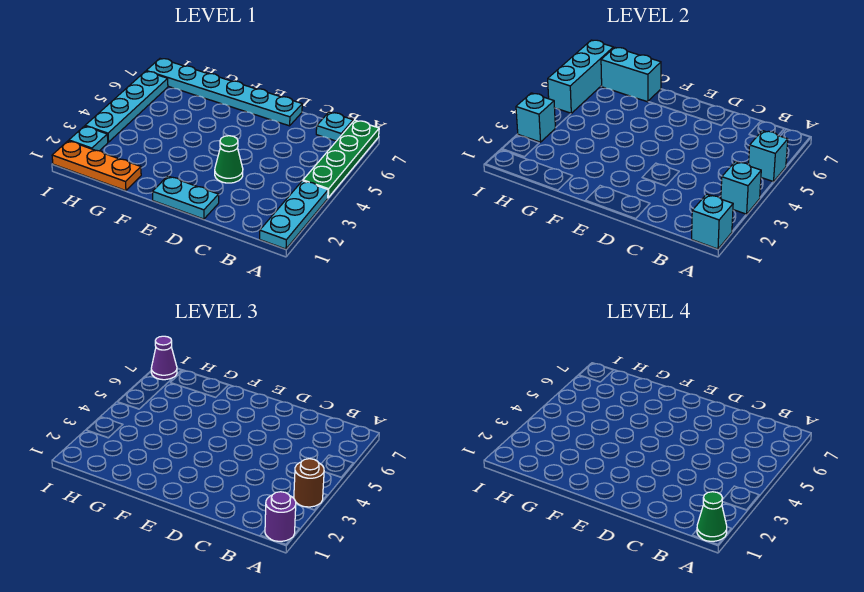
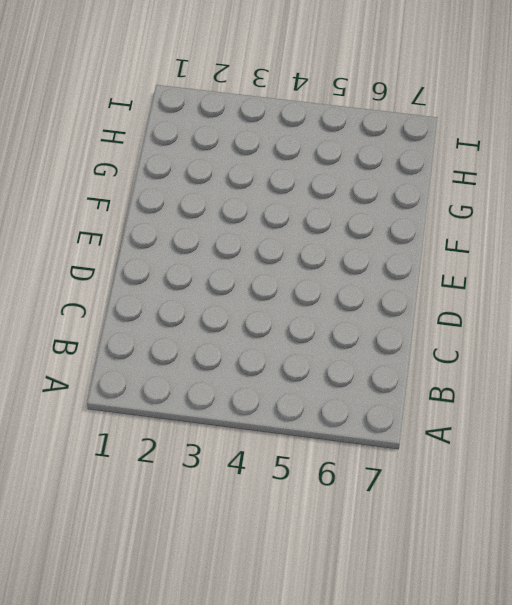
none -> cyan plate A1:A3 level 1
none -> green plate A4:A7 level 1
none -> cyan plate B7 level 1

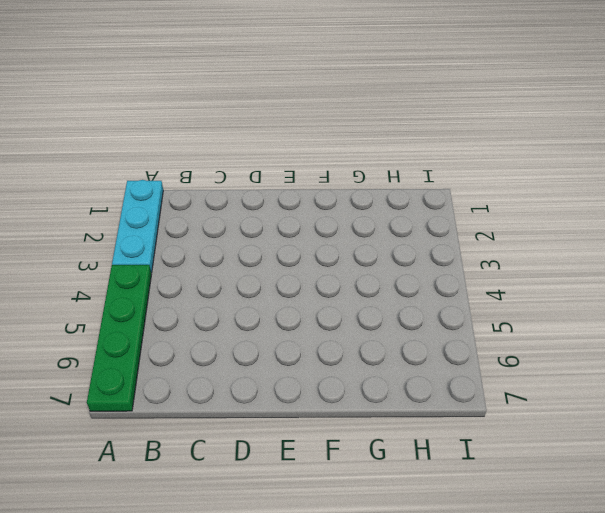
none -> cyan plate B7 level 1
none -> cyan plate D1:E1 level 1
none -> green cone D3 level 1

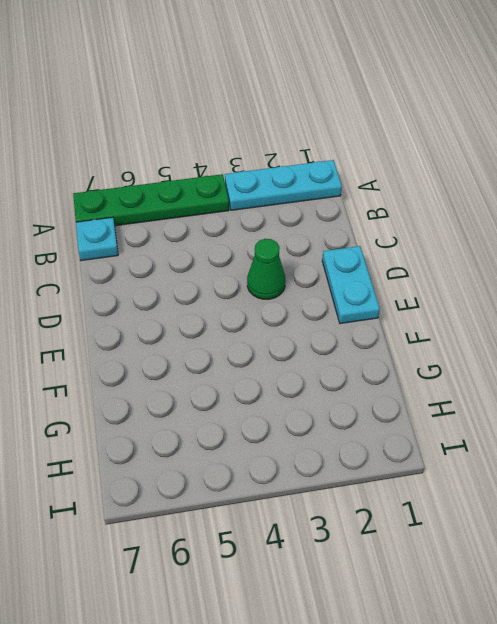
none -> cyan plate D7:I7 level 1
none -> orange plate G1:I1 level 1
none -> cyan plate I2 level 1

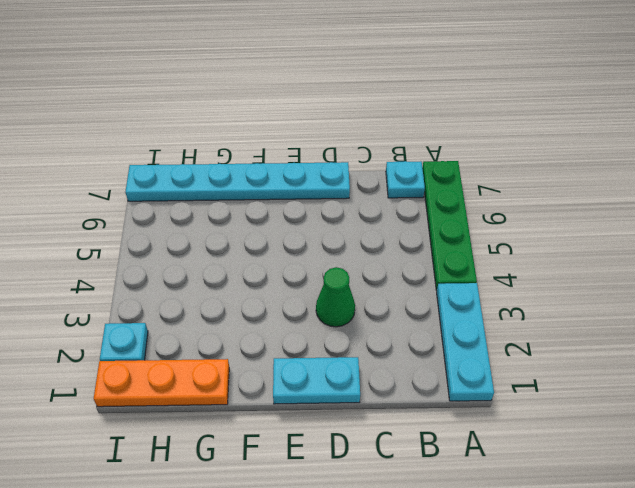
none -> cyan plate I3:I6 level 1
none -> cyan brick A1 level 2
none -> cyan brick A3 level 2

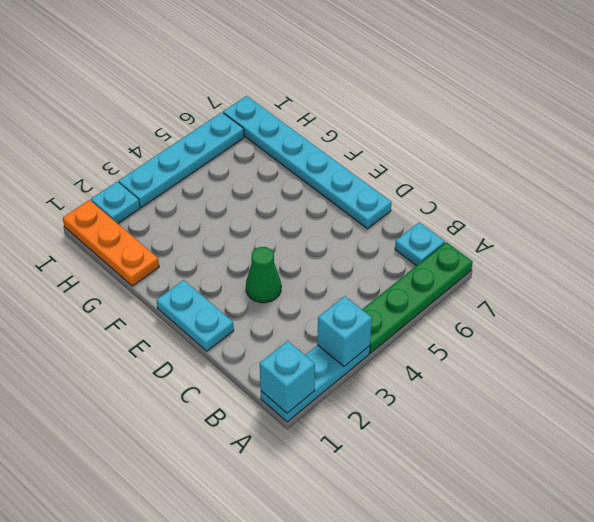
none -> cyan brick A5 level 2
none -> cyan brick G7:H7 level 2
none -> cyan brick I3 level 2

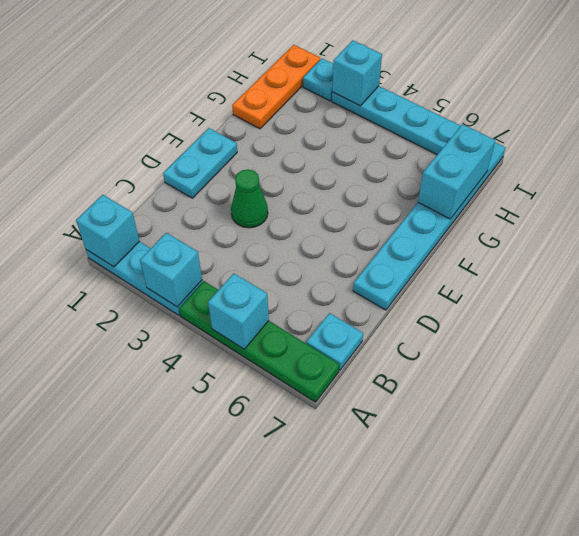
none -> cyan brick I5:I7 level 2
none -> purple round brick A1 level 3
none -> brown round brick A3 level 3

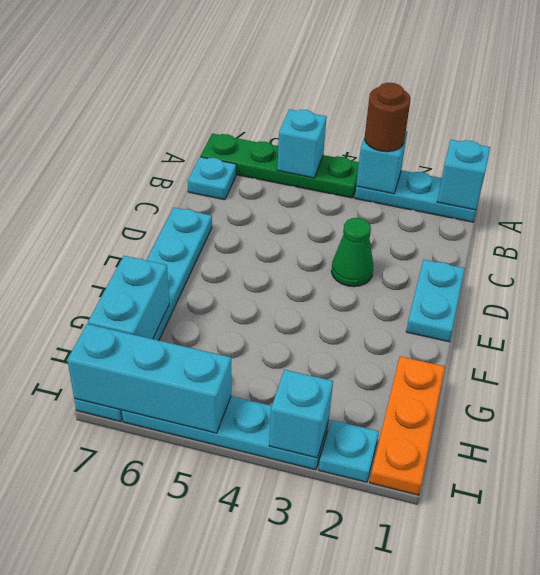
none -> purple round brick A1 level 3
none -> purple cone I7 level 3
none -> green cone A1 level 4

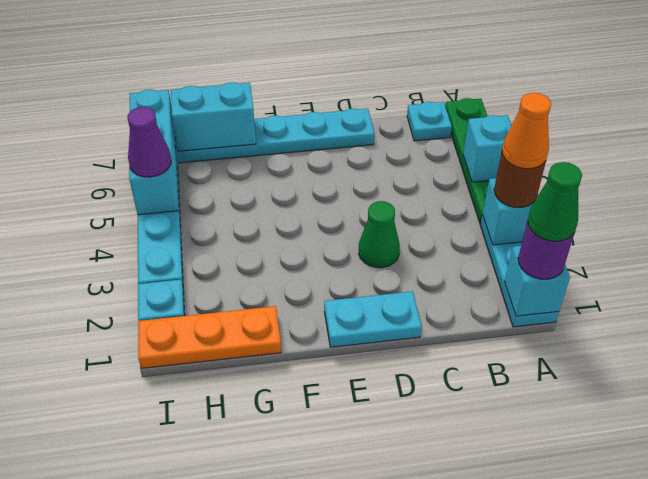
orange cone A3 level 4 -> none
purple cone I5 level 3 -> purple cone I7 level 3
none -> cyan brick I3 level 2

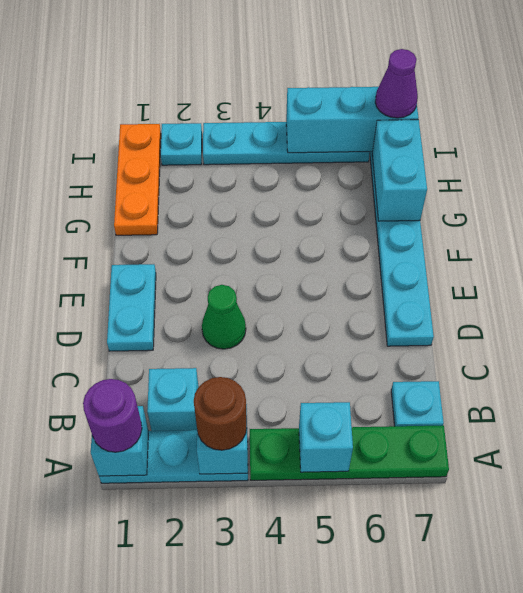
cyan brick B2 level 1 -> cyan brick I3 level 2
none -> green cone A1 level 4

